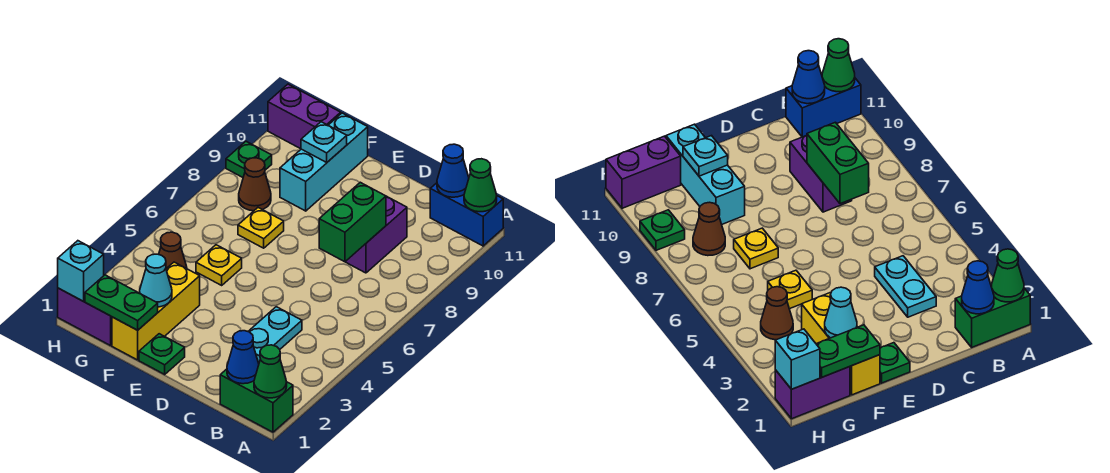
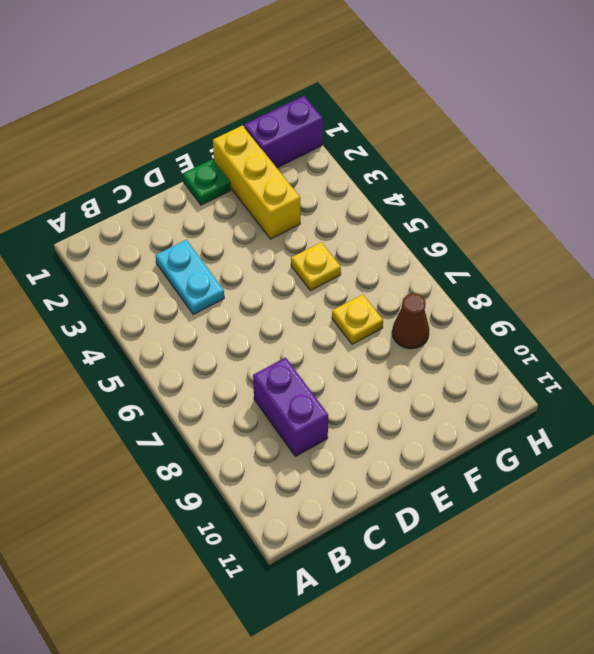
none -> green brick A1:B1 level 1
none -> blue brick A11:B11 level 1
none -> cyan brick F9:F11 level 1

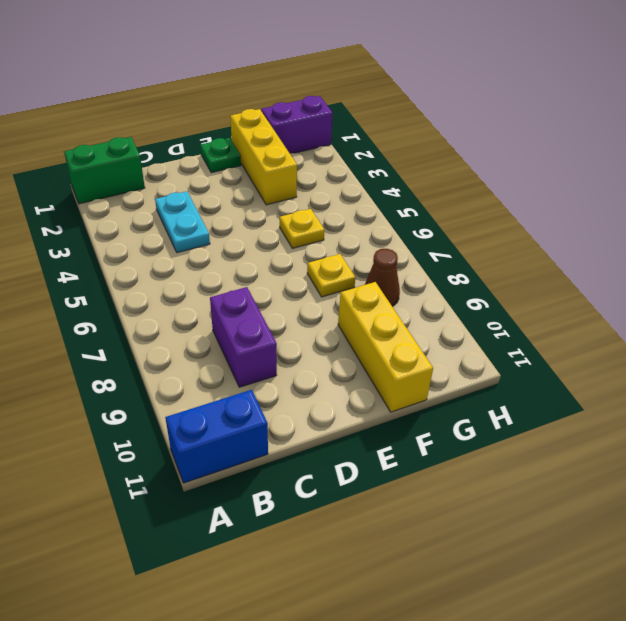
yellow brick F9:F11 level 1 -> cyan brick F9:F11 level 1
none -> brown cone G4 level 1
none -> purple brick G11:H11 level 1
none -> green plate H9 level 1

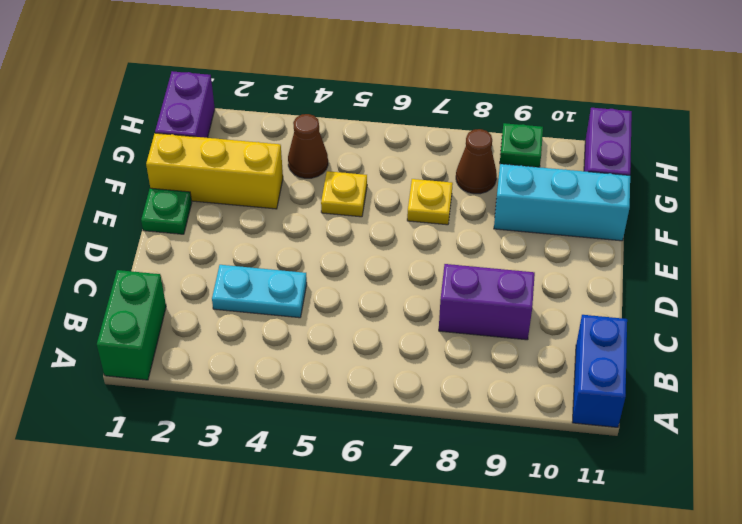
none -> green cone A1 level 2
none -> green cone A11 level 2
none -> blue cone B1 level 2

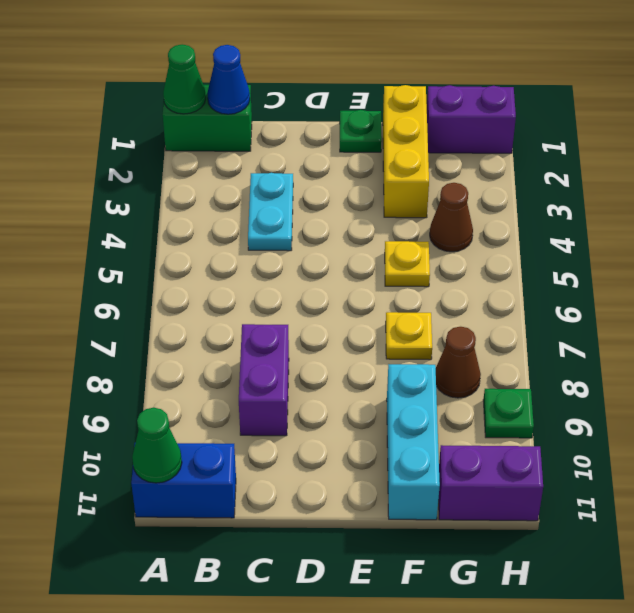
none -> blue cone B11 level 2
none -> green brick C7:C8 level 2
none -> green plate F1:G1 level 2

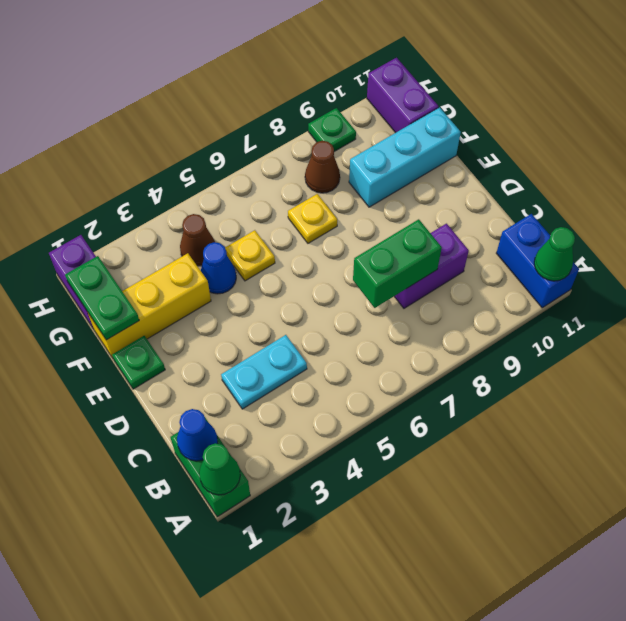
blue cone F4 level 1 -> blue cone B11 level 2
none -> cyan cone F2 level 2
none -> cyan plate F10 level 2
none -> cyan brick H1 level 2

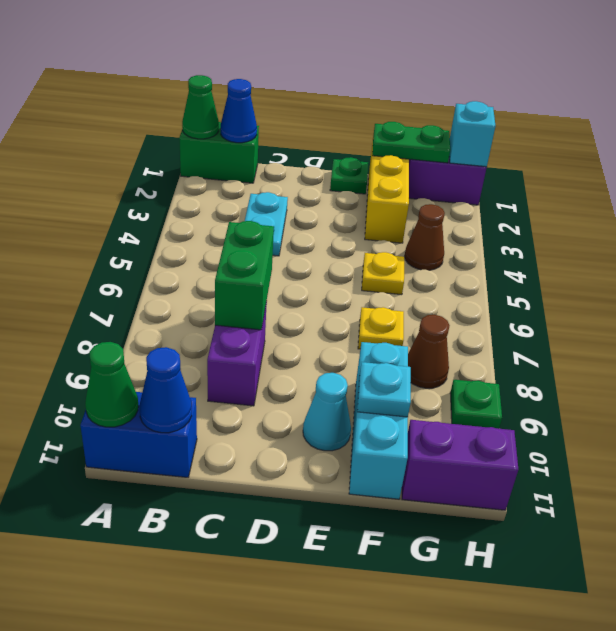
cyan cone E10 level 1 -> cyan cone F2 level 2

